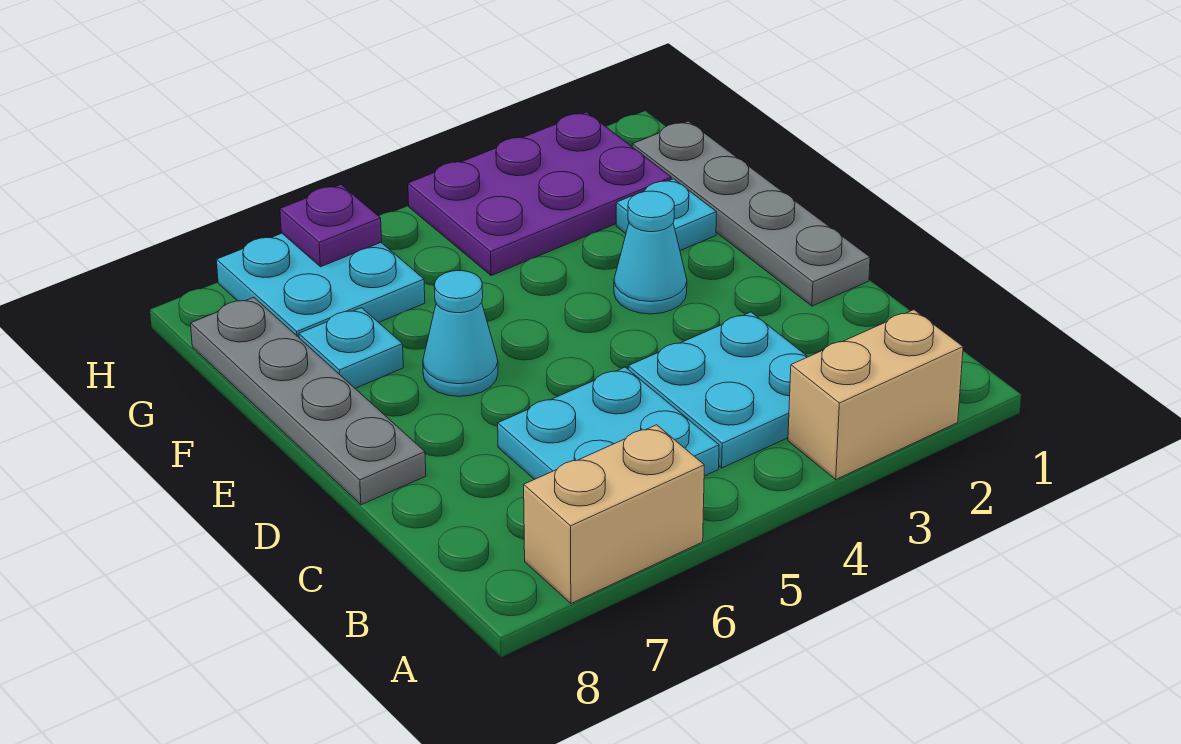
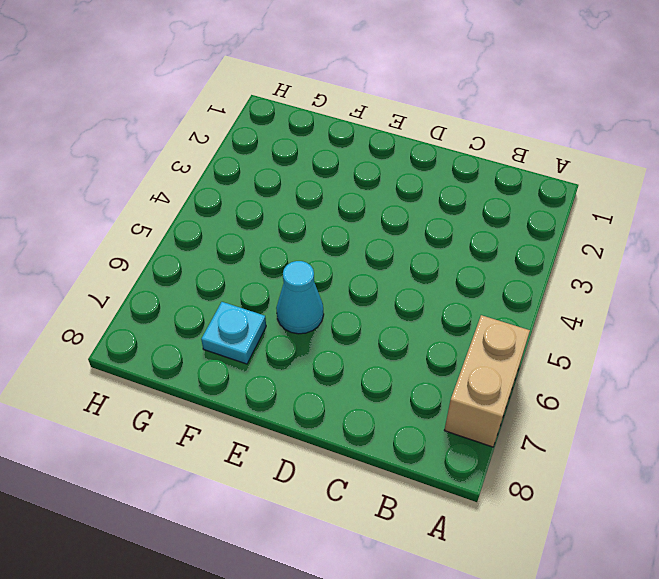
none -> tan brick A2:A3 level 1
none -> cyan plate B3:C4 level 1
none -> cyan plate B5:C6 level 1

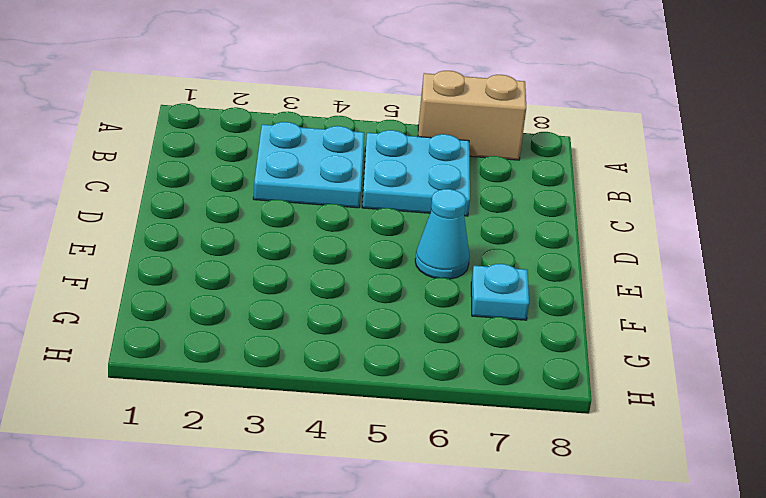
none -> tan brick A2:A3 level 1
none -> grey plate D1:G1 level 1
none -> grey plate D8:G8 level 1

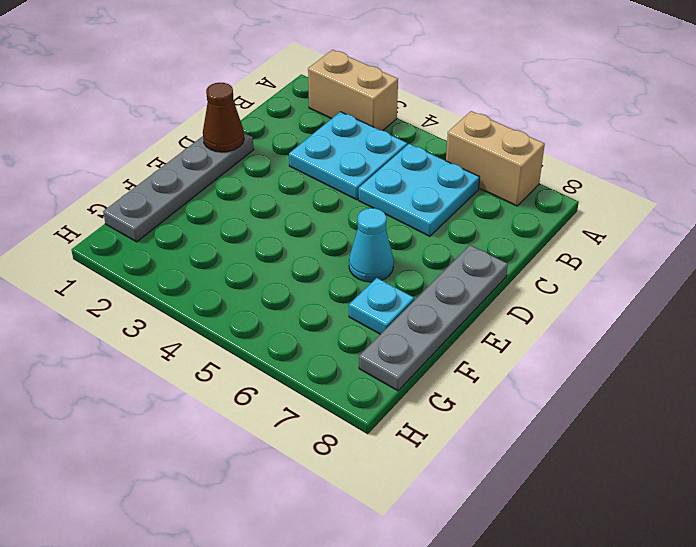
brown cone D1 level 2 -> none
none -> cyan cone E3 level 1
none -> cyan plate F2 level 1
none -> purple plate G2:H4 level 1

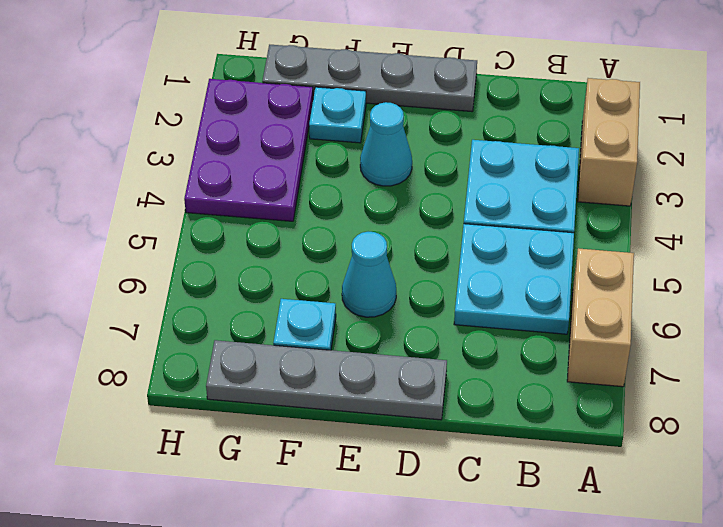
none -> cyan plate G6:H7 level 1
none -> purple plate H6 level 2

